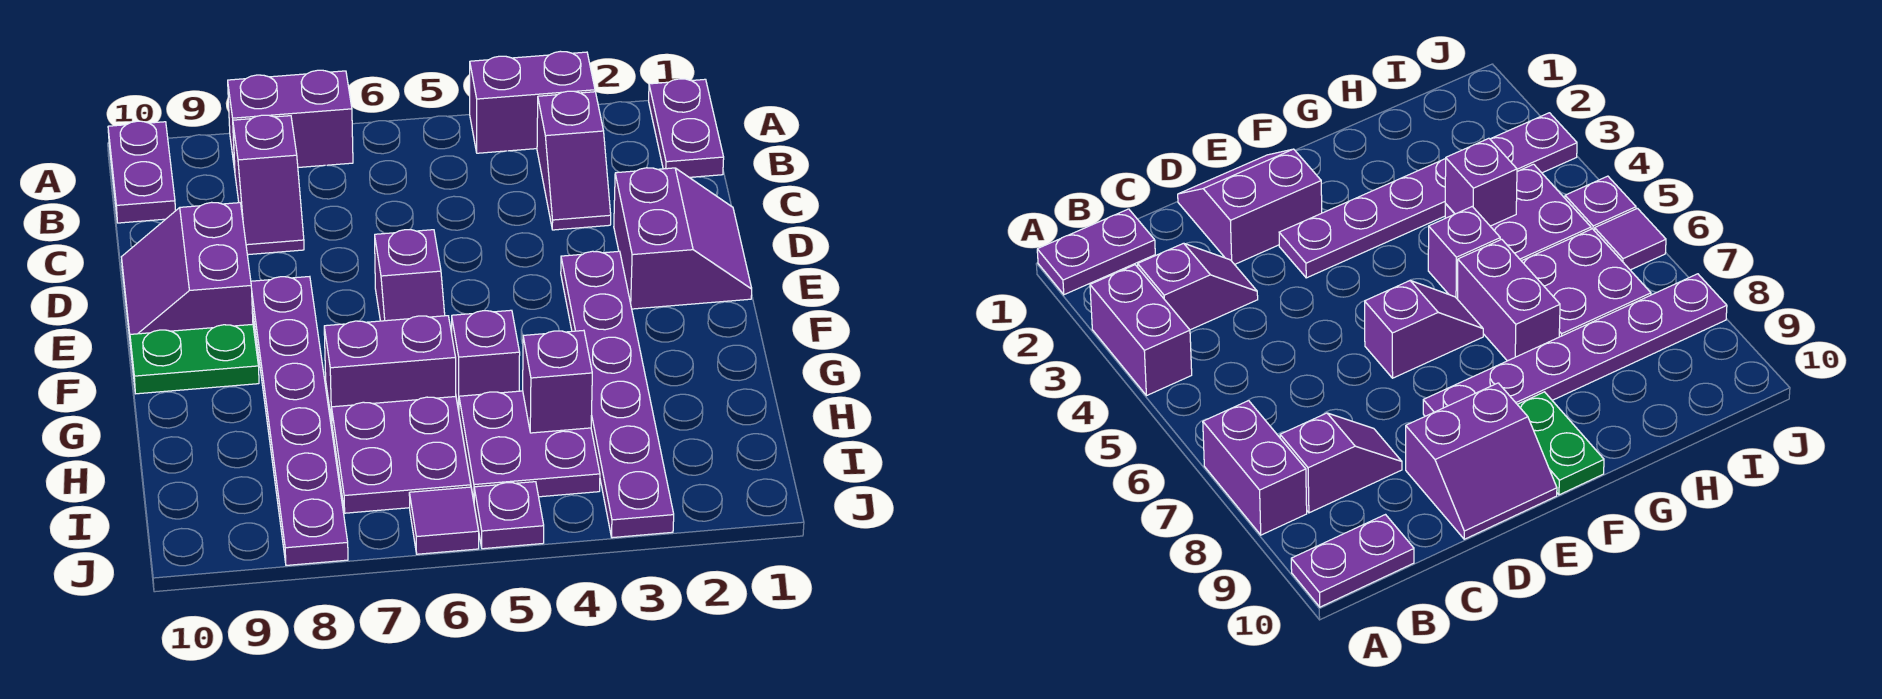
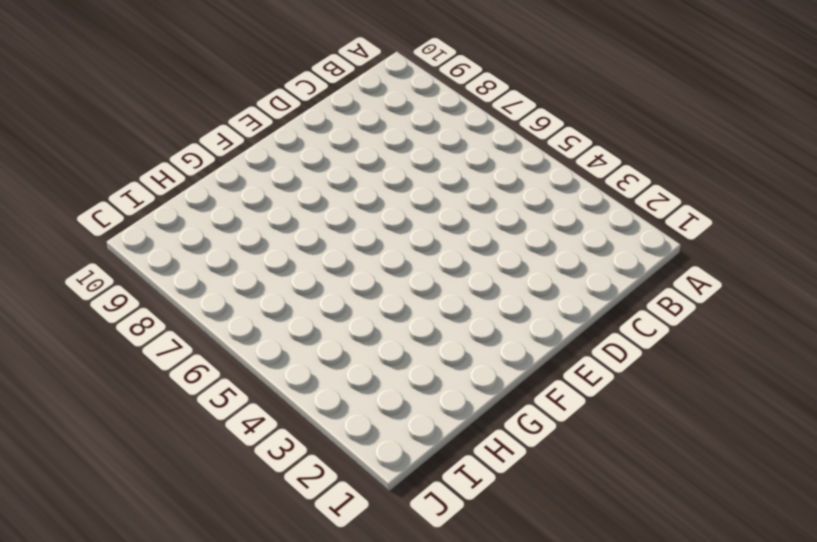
none -> purple plate A1:B1 level 1
none -> purple brick A3:A4 level 1
none -> purple brick A7:A8 level 1

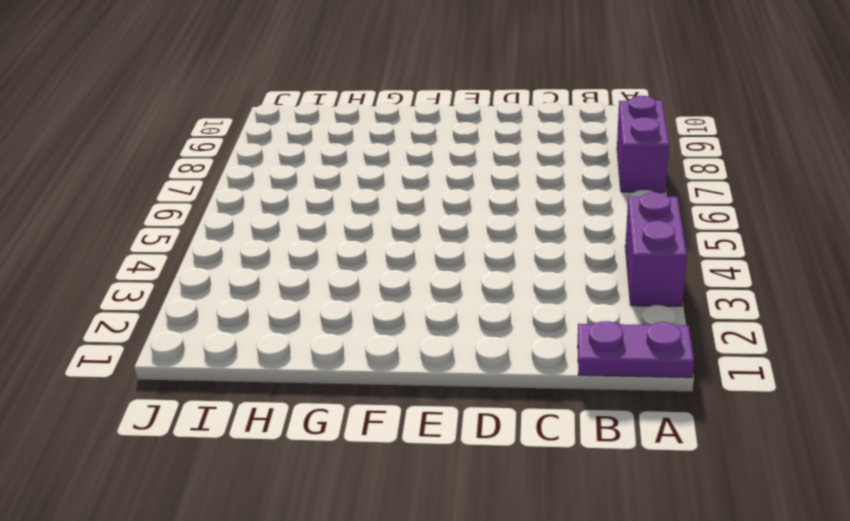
none -> purple plate A10:B10 level 1
none -> purple slope B3:C3 level 1 top B
none -> purple slope B8:C8 level 1 top B

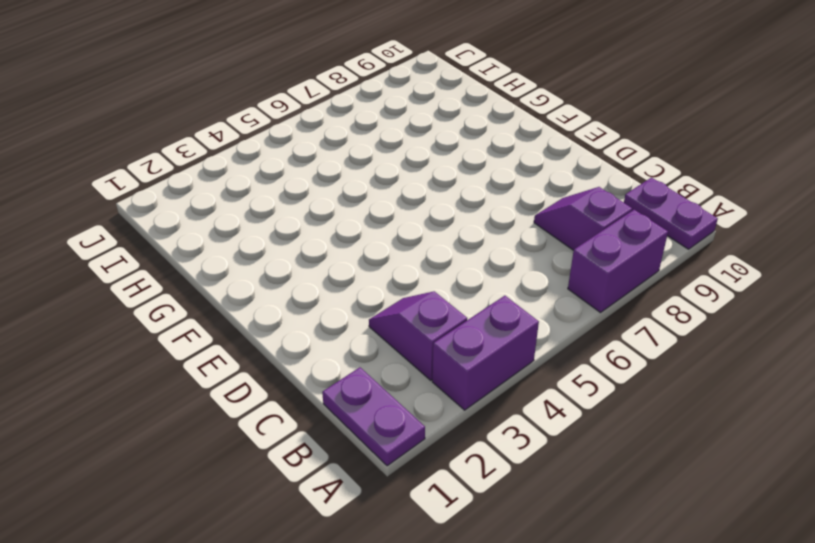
none -> purple slope D1:E2 level 1 top 2
none -> purple slope D9:E10 level 1 top 9
none -> purple plate E3:J3 level 1

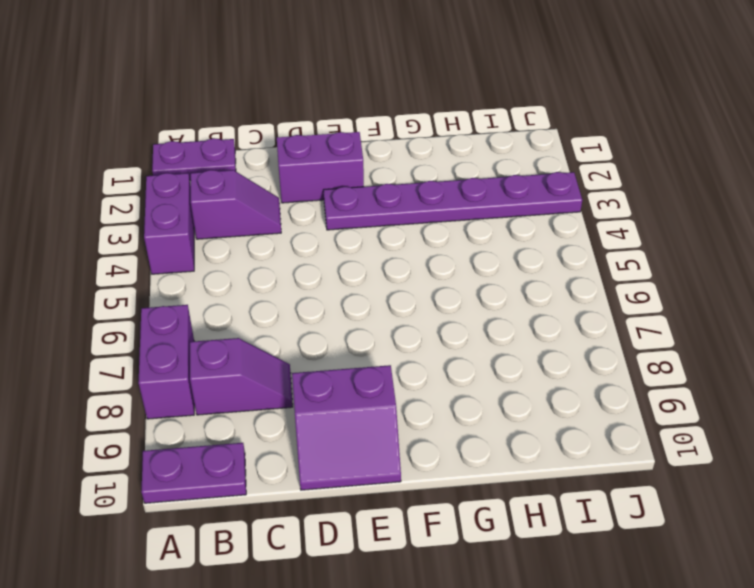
none -> purple slope E6:F6 level 1 top E
none -> purple plate E8:J8 level 1
none -> green plate F9:F10 level 1

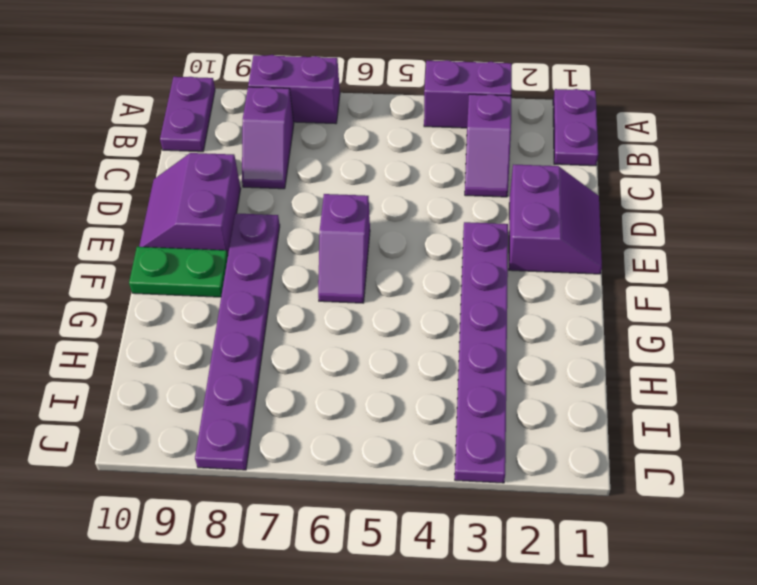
none -> purple brick G5 level 1
none -> purple brick G6:G7 level 1
none -> purple plate H4:I5 level 1

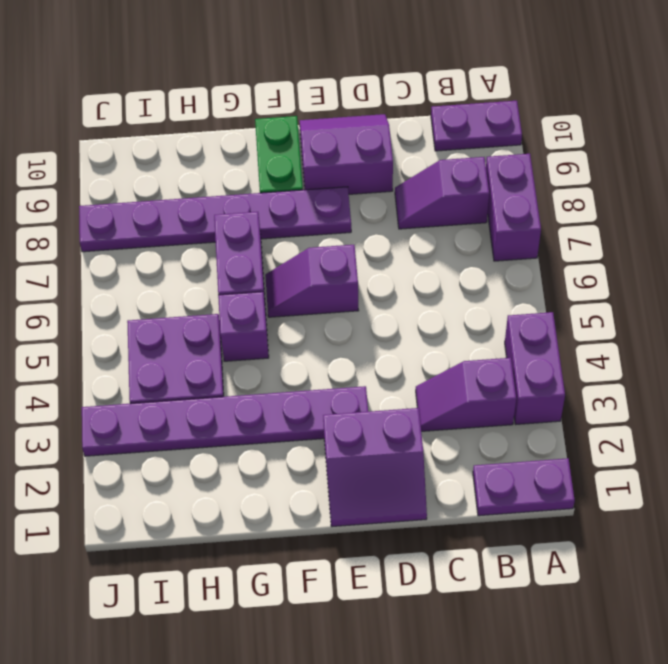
none -> purple plate H6:I7 level 1
none -> purple plate J5 level 1
none -> purple tile J6 level 1

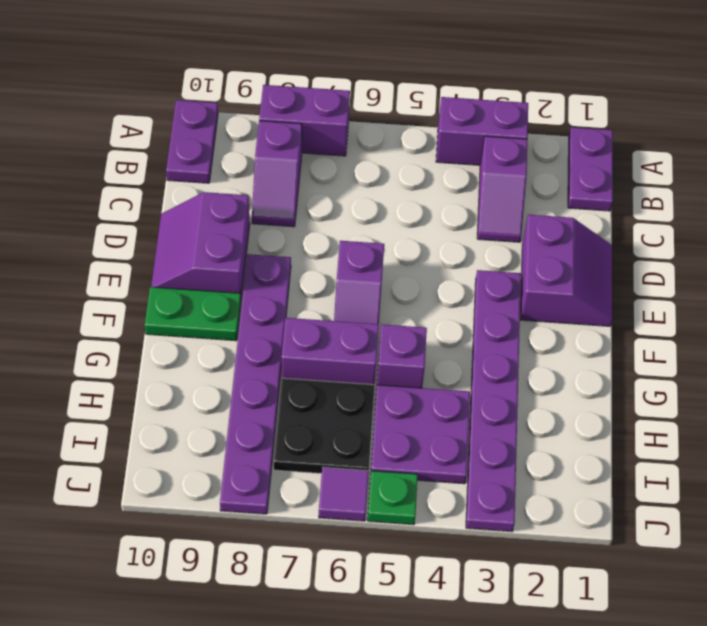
black plate H6:I7 level 1 -> purple plate H6:I7 level 1
green plate J5 level 1 -> purple plate J5 level 1
none -> purple brick H4 level 2

